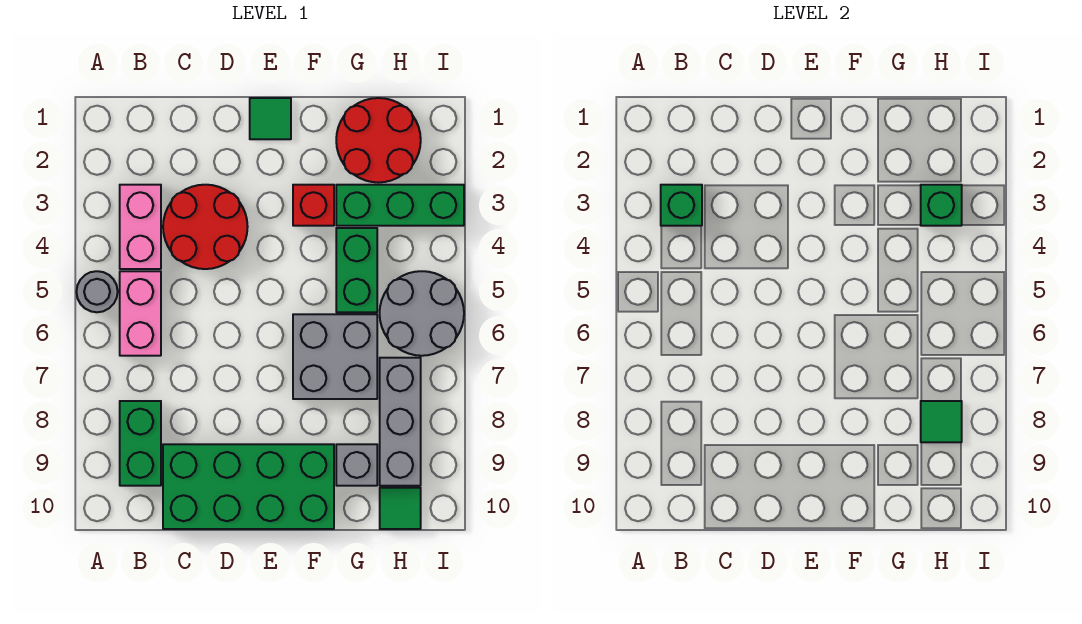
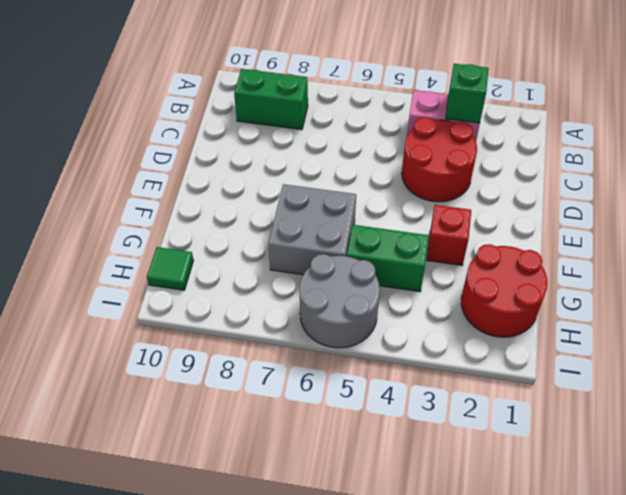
none -> grey round brick A5 level 1
none -> pink brick B5:B6 level 1
none -> green brick C9:F10 level 1

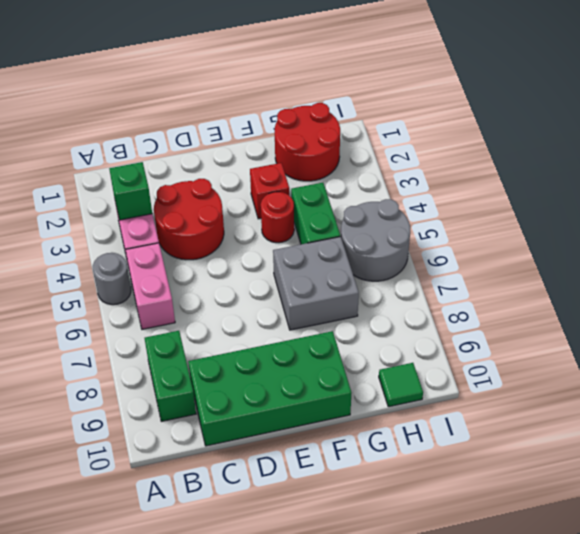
red round brick F4 level 1 -> none
none -> green tile E1 level 1
none -> green brick G3:I3 level 1
none -> grey brick G9 level 1

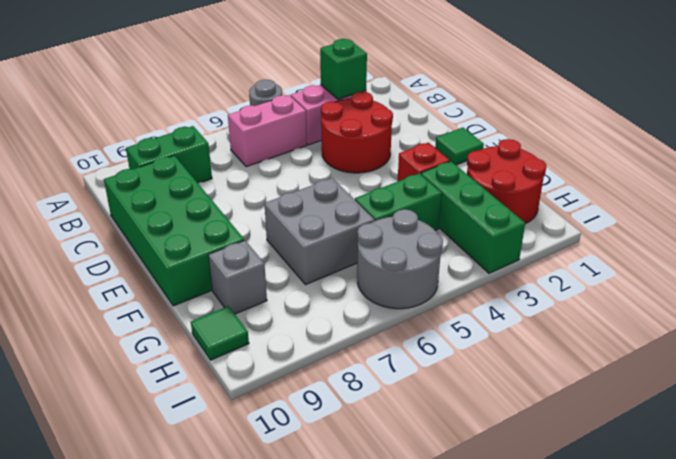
none -> grey brick H7:H9 level 1
none -> green brick H3 level 2
none -> green tile H8 level 2

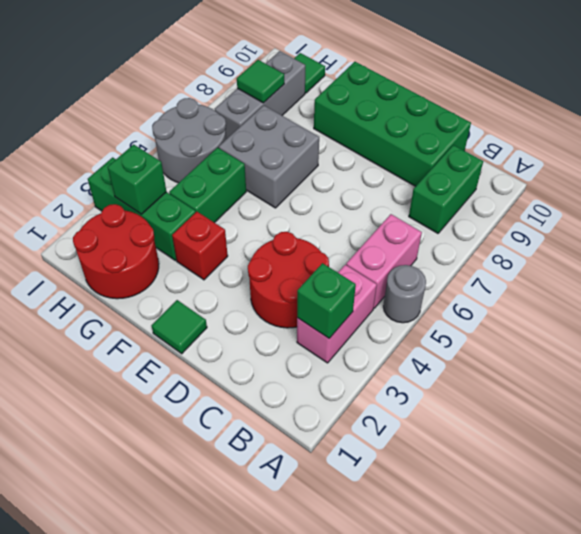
none -> grey brick G9 level 1

